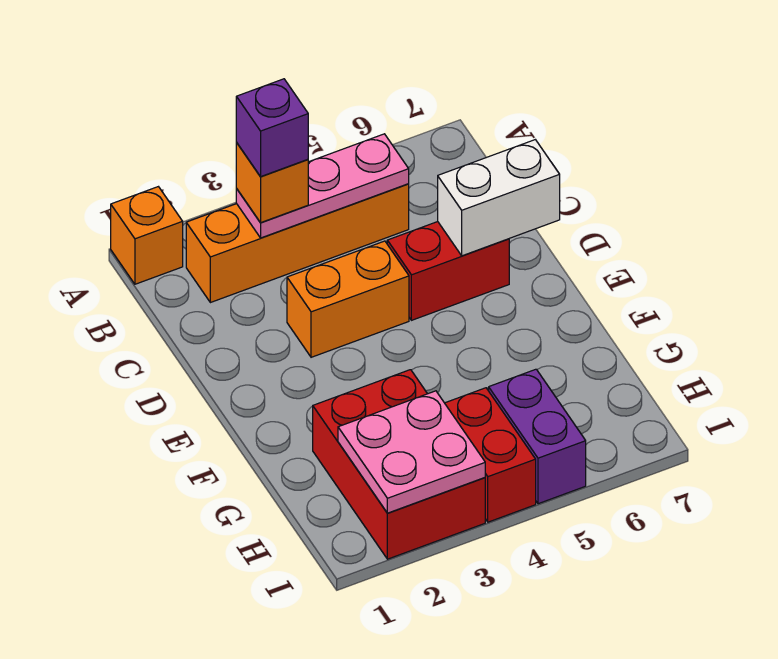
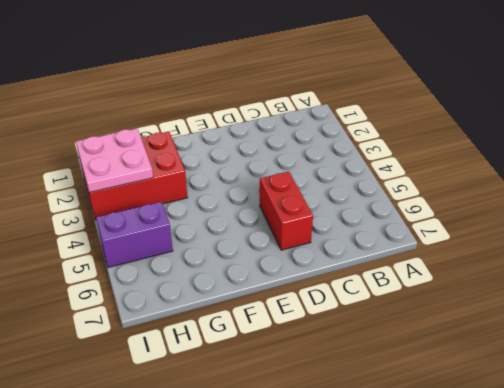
none -> orange brick A1 level 1
none -> orange brick B2:B5 level 1
none -> orange brick D3:D4 level 1

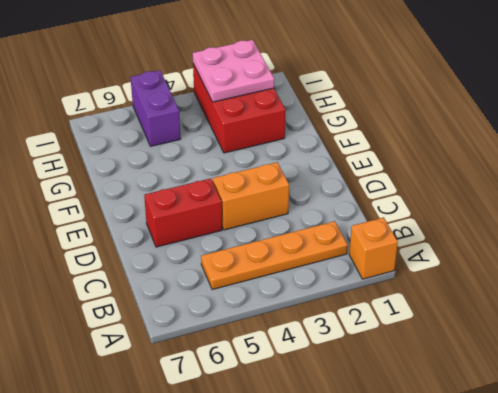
orange plate B2:B5 level 1 -> orange brick B2:B5 level 1
none -> red brick H4:I4 level 1
none -> pink plate B3:B5 level 2
none -> white brick D6:D7 level 2

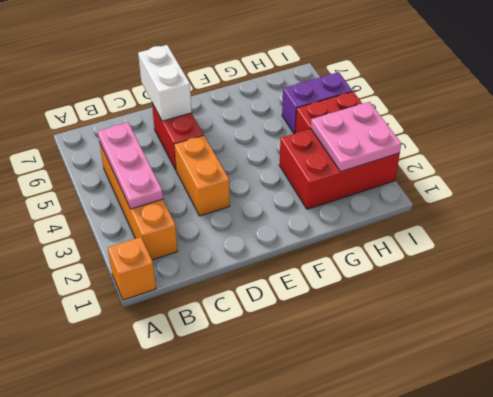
none -> orange brick B3 level 3
none -> purple brick B3 level 4

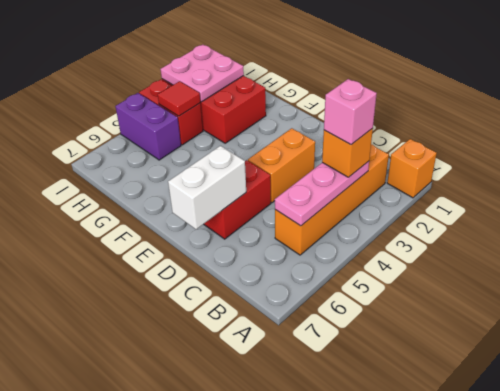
pink brick B3 level 4 -> purple brick B3 level 4
red tile H4 level 2 -> none

